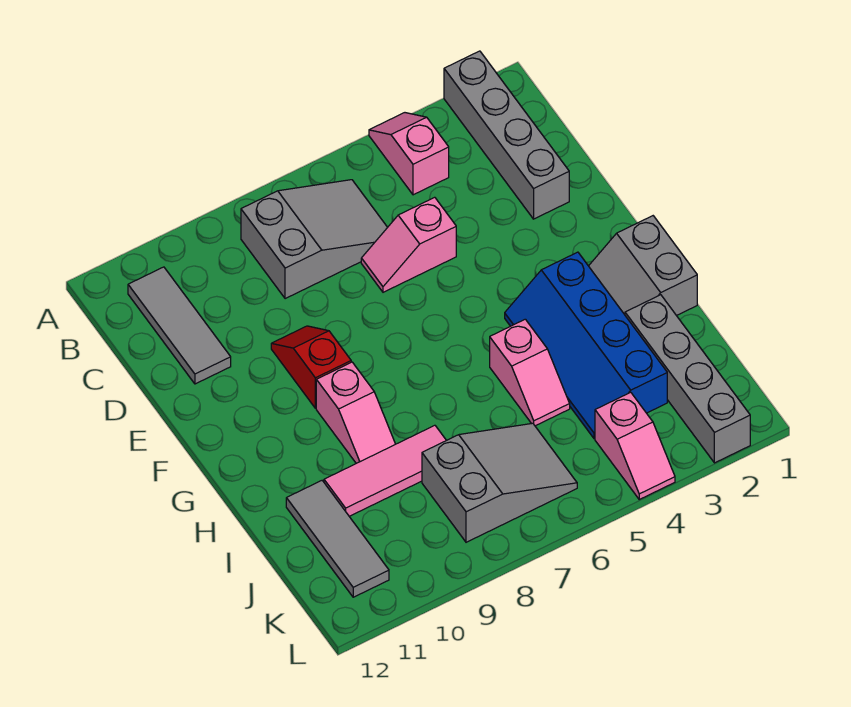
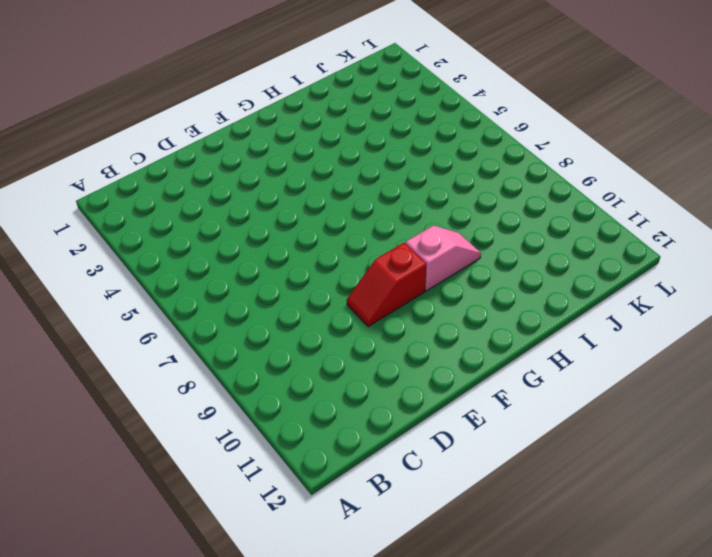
none -> grey brick A2:D2 level 1
none -> pink slope A4:B4 level 1 top B
none -> grey slope B6:C8 level 1 top 8

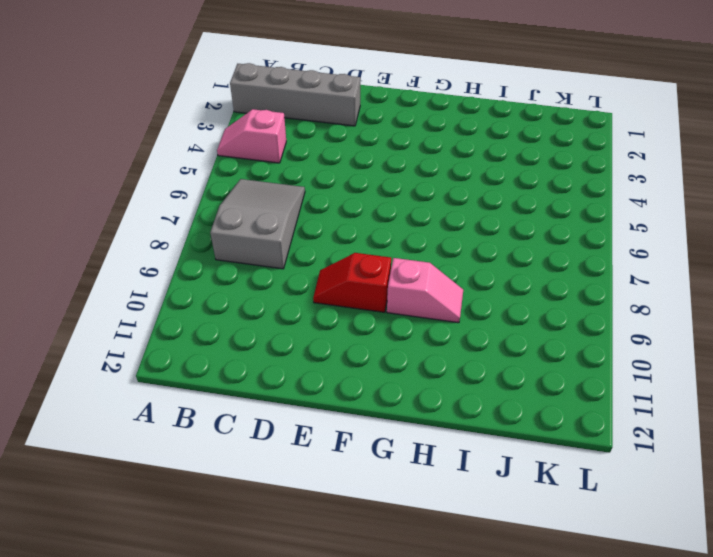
none -> grey tile B11:D11 level 1
none -> pink slope D5:D6 level 1 top 5
none -> grey slope G1:H2 level 1 top 1

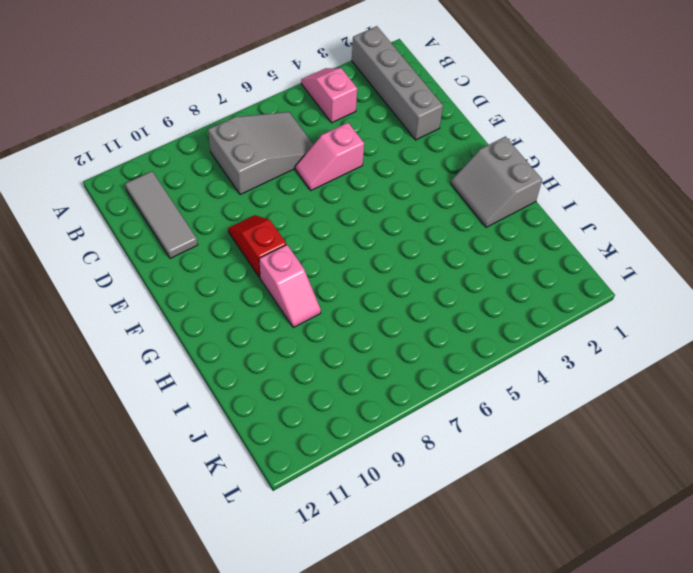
none -> blue slope G3:J4 level 1 top 3
none -> pink slope H5:I5 level 1 top H
none -> grey brick I2:L2 level 1

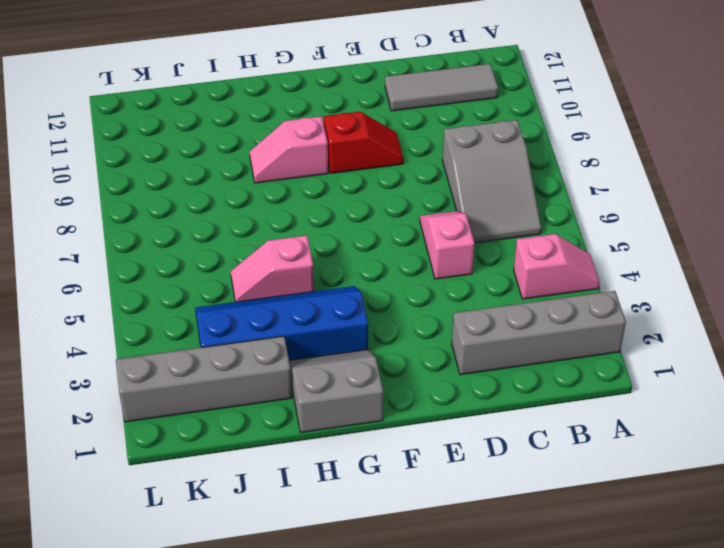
none -> pink tile I8:I10 level 1
none -> grey tile I11:K11 level 1
none -> grey slope J6:K8 level 1 top 8

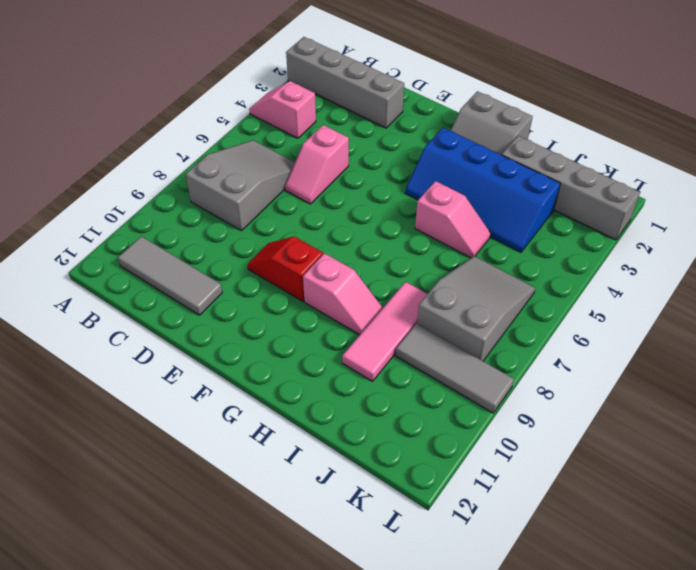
grey tile J9:L9 level 1 -> grey tile I11:K11 level 1
none -> pink slope K4:L4 level 1 top K

